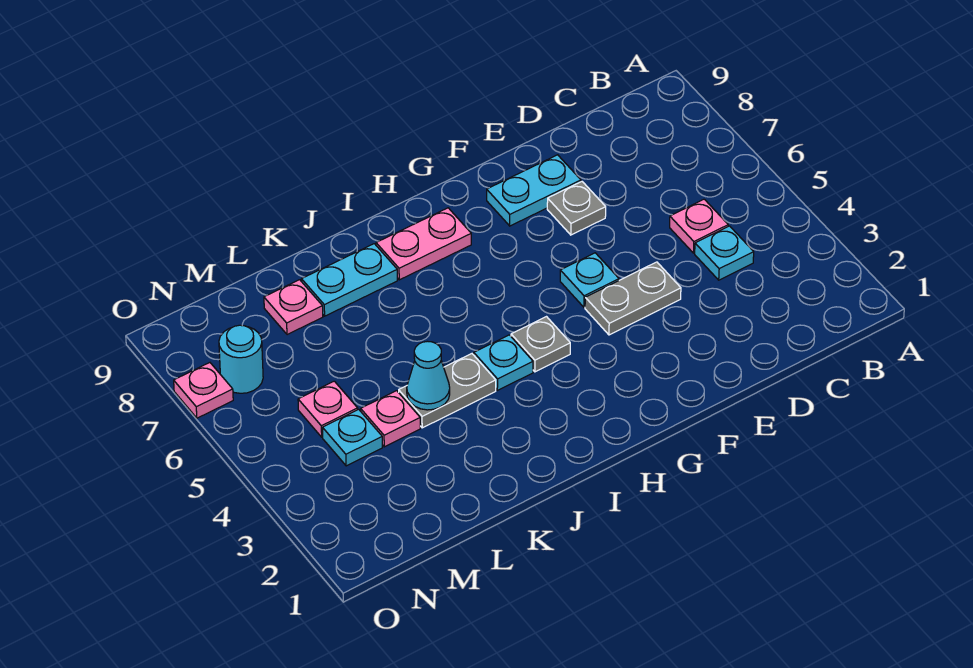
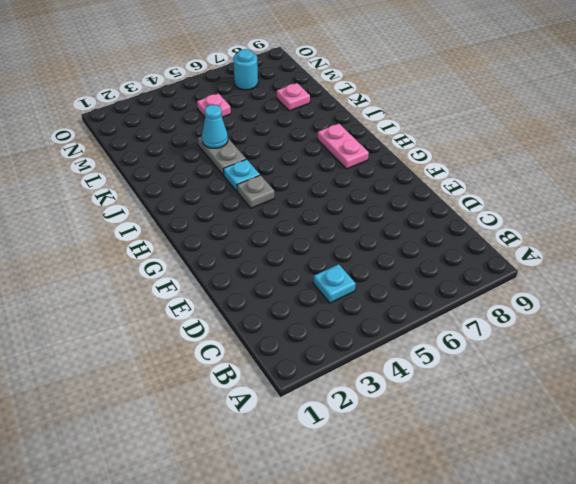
none -> pink plate C5 level 1
none -> grey plate E4:F4 level 1
none -> grey plate E7 level 1

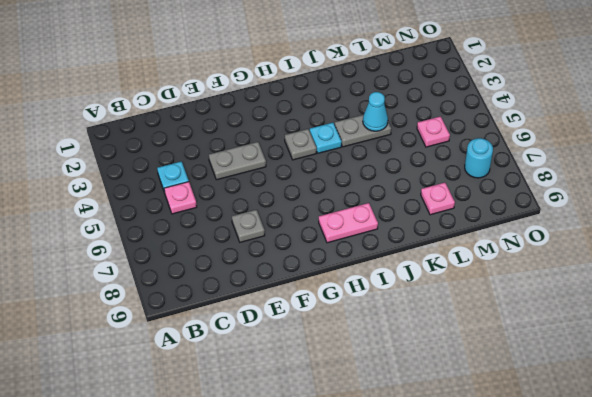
none -> cyan plate E8:F8 level 1
none -> cyan plate F5 level 1
none -> cyan plate J8:K8 level 1

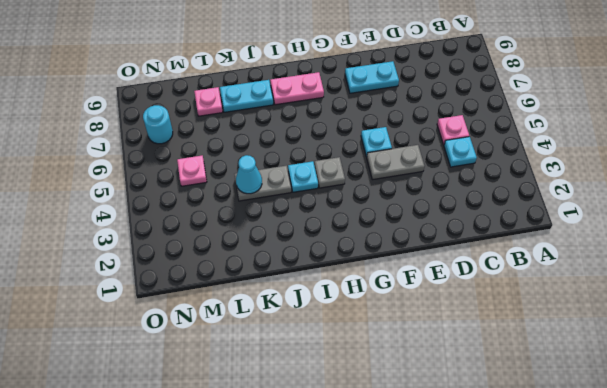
none -> grey plate E7 level 1
none -> pink plate L4 level 1
none -> cyan plate M4 level 1

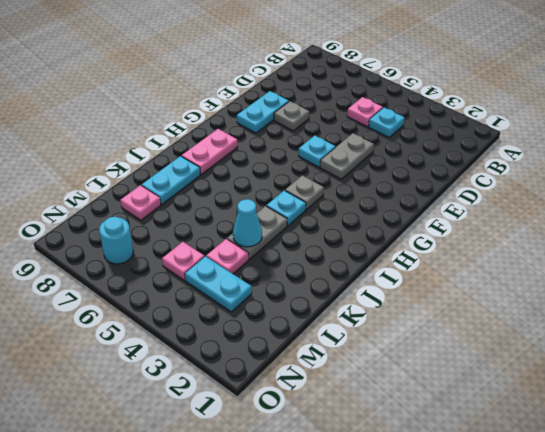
cyan plate M3:M4 level 1 -> cyan plate M4 level 1
none -> pink plate O7 level 1

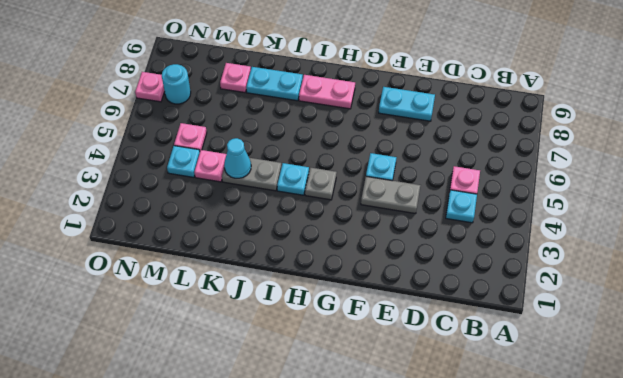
none -> grey plate E7 level 1

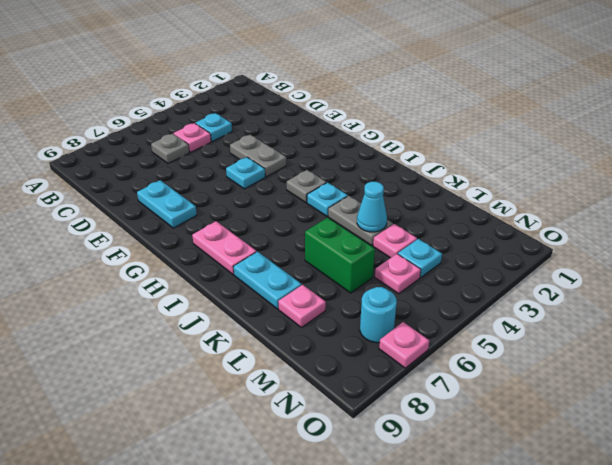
grey plate C6 level 1 -> grey plate E7 level 1
green brick K6:L6 level 1 -> none

